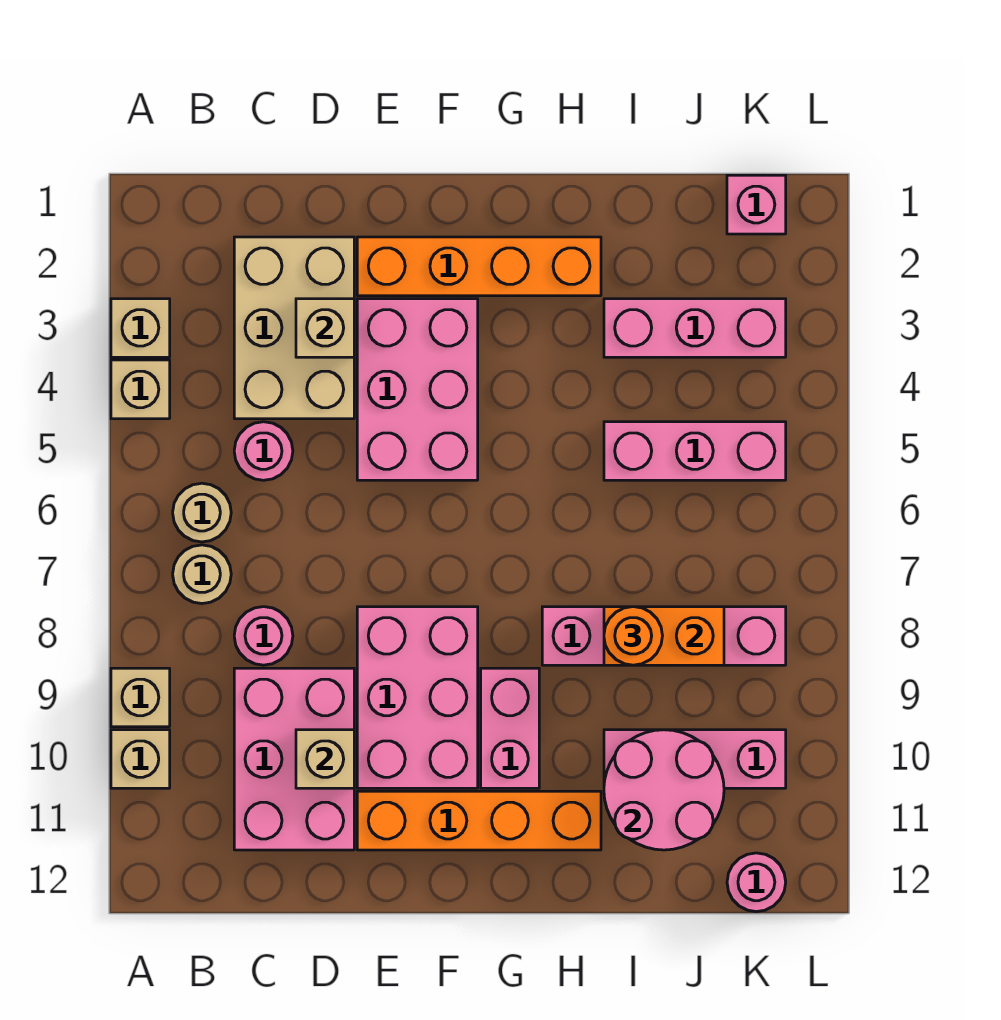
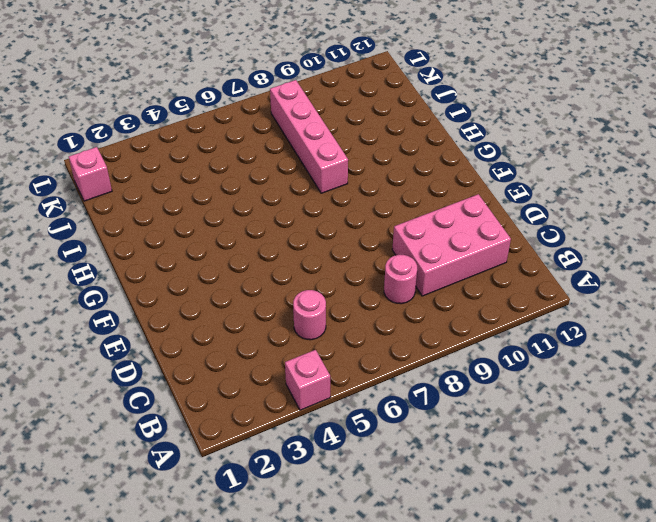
pink brick A4 level 1 -> tan brick A4 level 1
none -> tan brick A3 level 1
none -> tan brick A9 level 1
none -> tan brick A10 level 1

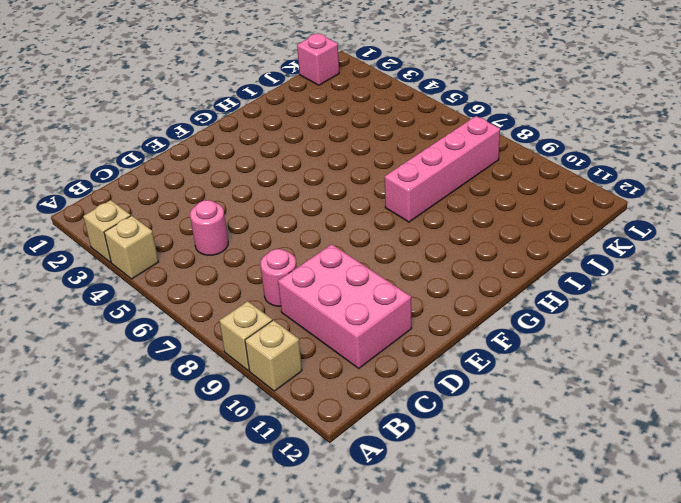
none -> tan round brick B6 level 1
none -> tan round brick B7 level 1
none -> tan brick C2:D4 level 1

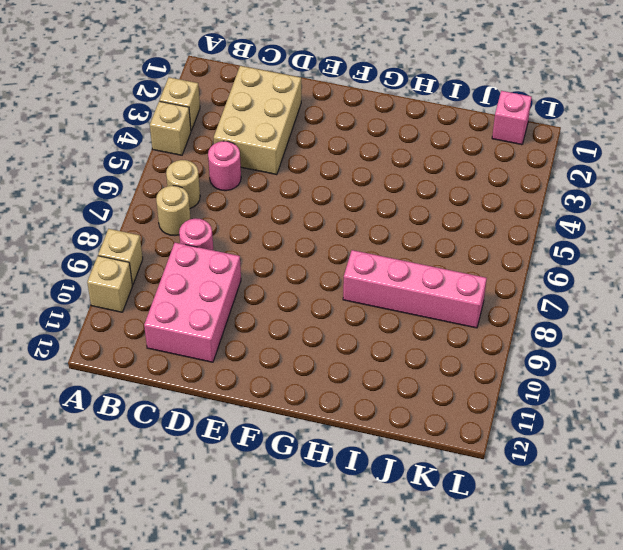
none -> orange brick E2:H2 level 1
none -> pink brick E3:F5 level 1
none -> pink brick E8:F10 level 1

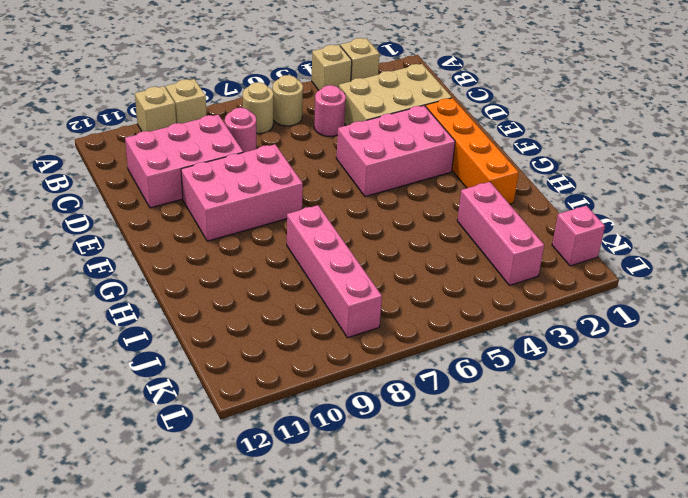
none -> orange brick E11:H11 level 1
none -> pink brick G9:G10 level 1
none -> pink brick I5:K5 level 1

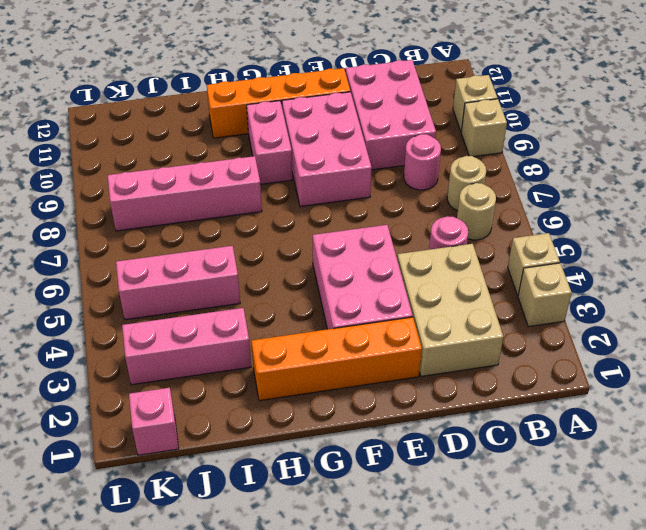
none -> pink brick I10:K10 level 1
none -> pink round brick K12 level 1
none -> tan brick D3 level 2

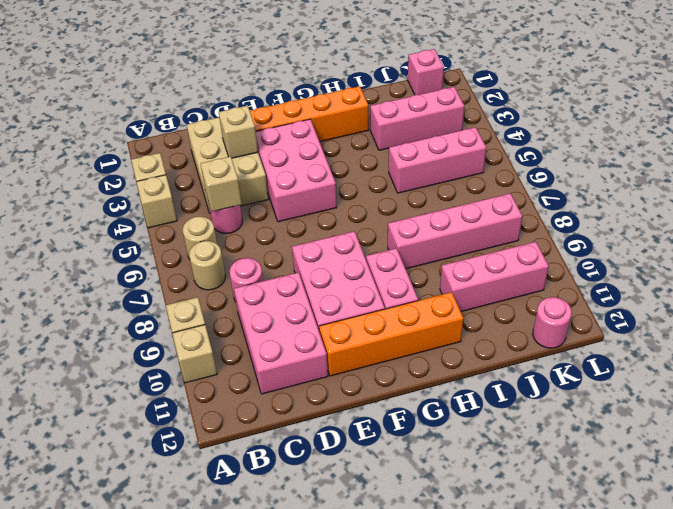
tan brick C5 level 2 -> tan brick D10 level 2
none -> orange brick I8:J8 level 2
none -> pink round brick I10:J11 level 2
none -> orange round brick I8 level 3

